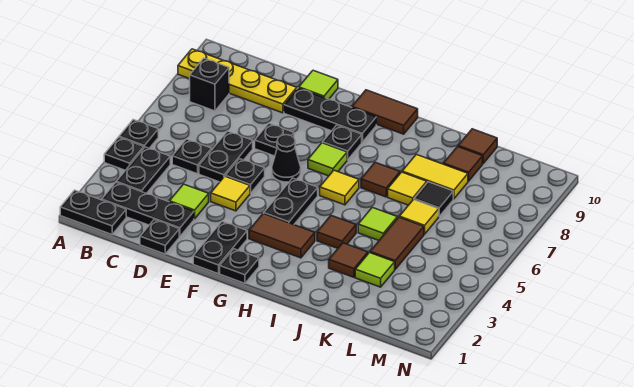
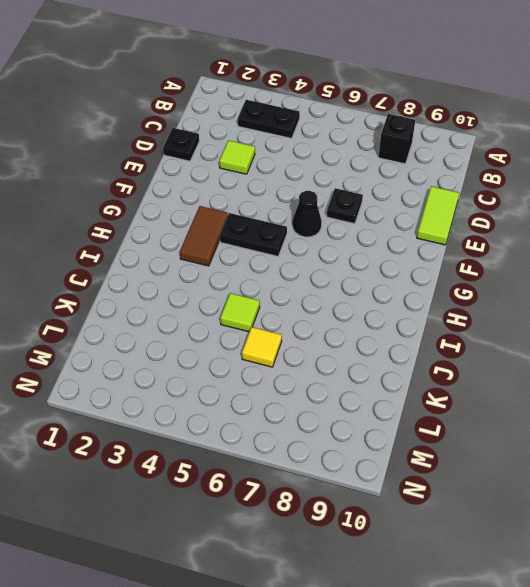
lime tile D10:E10 level 1 -> lime tile E10 level 1
none -> black plate A1:B1 level 1
none -> black plate A4 level 1
none -> black plate A5 level 1
none -> yellow plate A9:D9 level 1

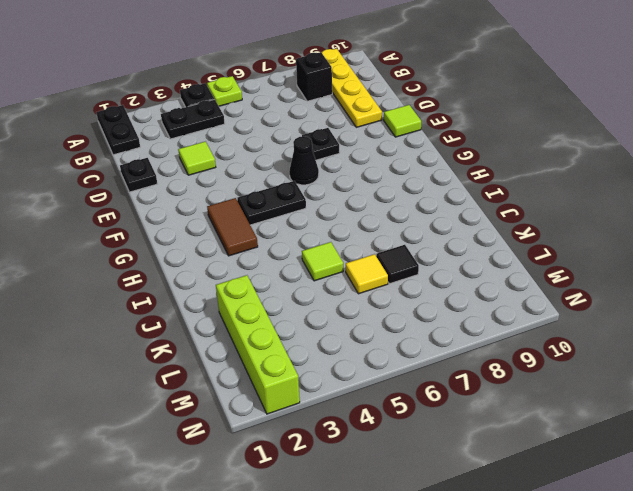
lime plate A5 level 1 -> black plate A5 level 1
lime brick K2:N2 level 1 -> none
none -> black plate B2:D2 level 1
none -> black plate C5 level 1
none -> black plate D5:D6 level 1
none -> yellow tile E4 level 1

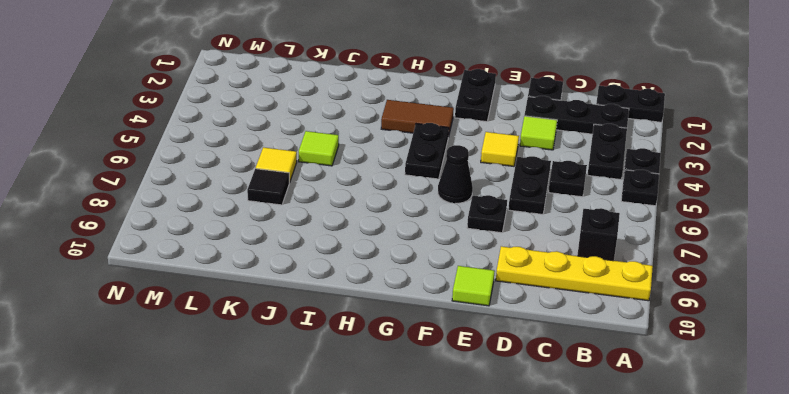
none -> black plate E5 level 1
none -> black plate E9:G9 level 1
none -> black plate G1 level 1
none -> lime tile G7 level 1

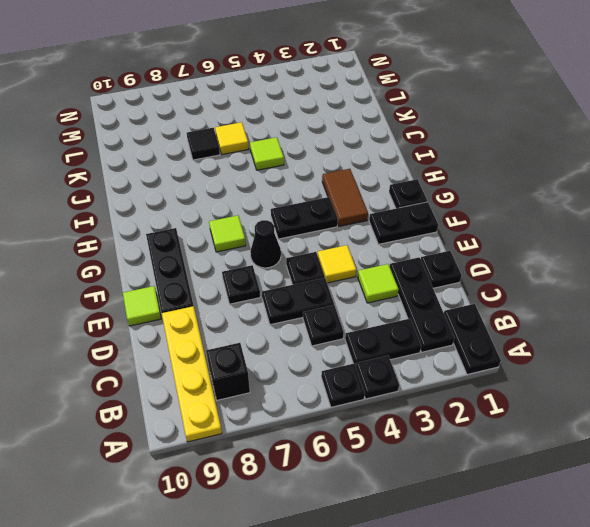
none -> black plate G8 level 1
none -> brown tile G10:H10 level 1
none -> yellow tile H6 level 1
none -> brown tile I4 level 1

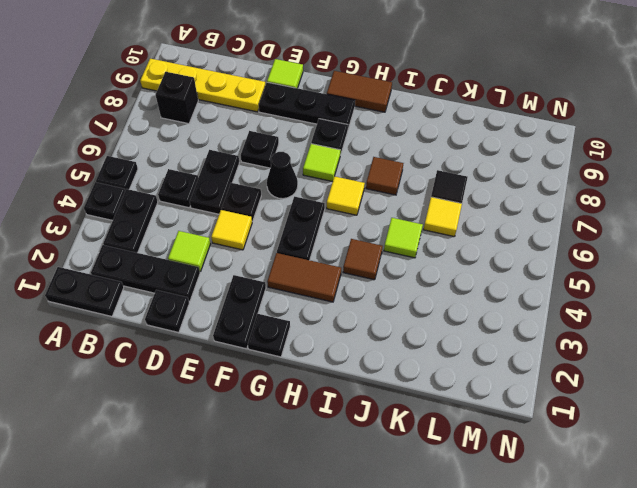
none -> brown tile J3 level 1
none -> yellow tile J7 level 1
none -> yellow tile J8:K8 level 1
none -> lime tile K3 level 1

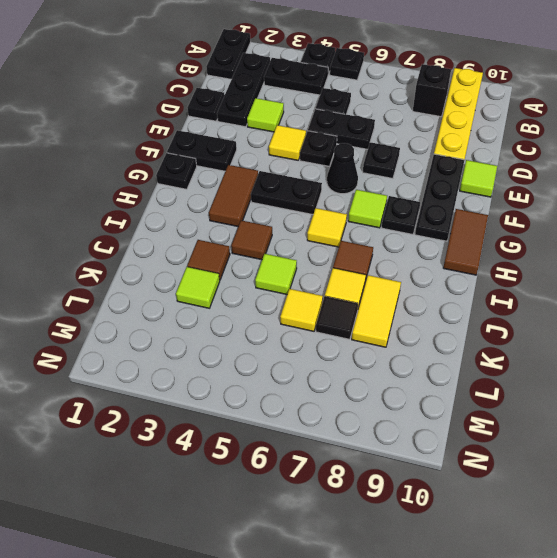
none -> brown tile K4:K5 level 1
none -> brown tile K9 level 1
none -> brown tile K10 level 1

